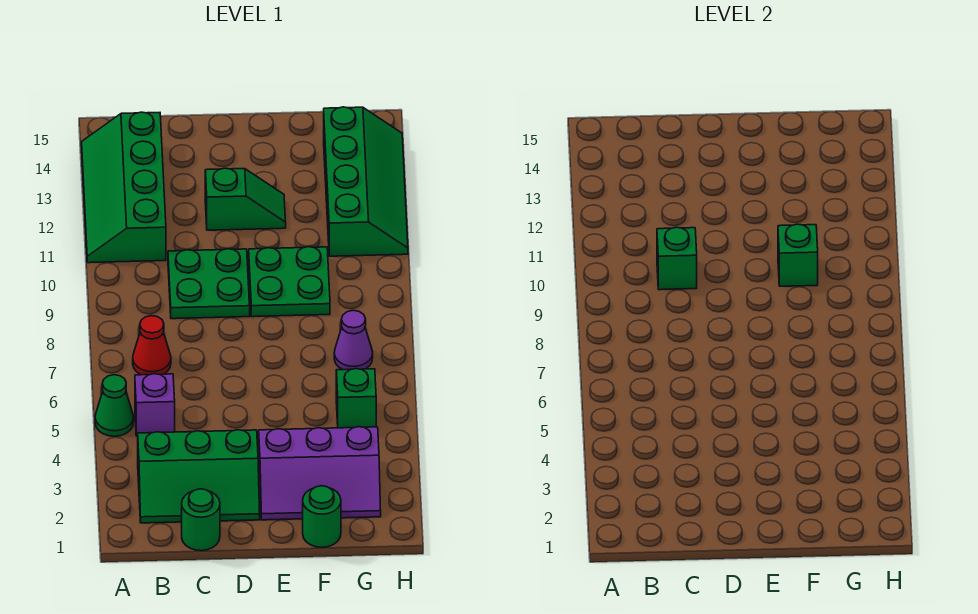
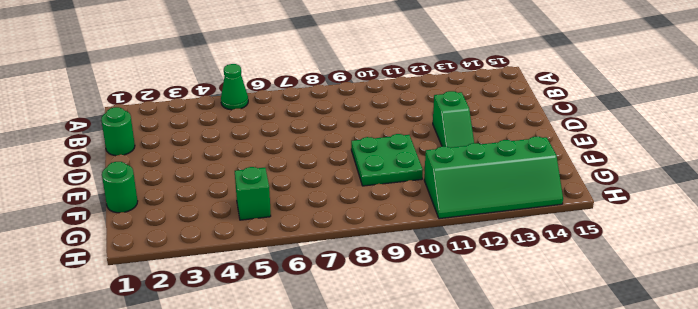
none -> green slope A11:B14 level 1 top B
none -> green slope B2:D3 level 1 top 3
none -> purple brick B5 level 1

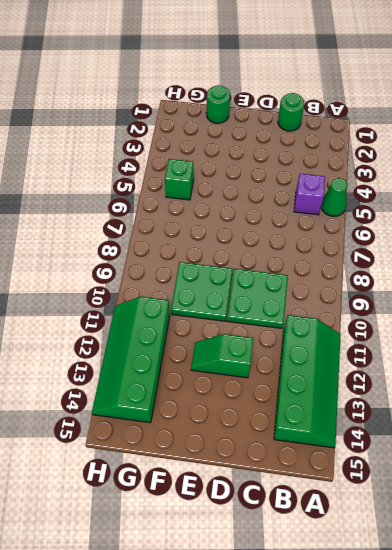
none -> green slope B2:D3 level 1 top 3
none -> red cone B7 level 1
none -> purple slope E2:G3 level 1 top 3

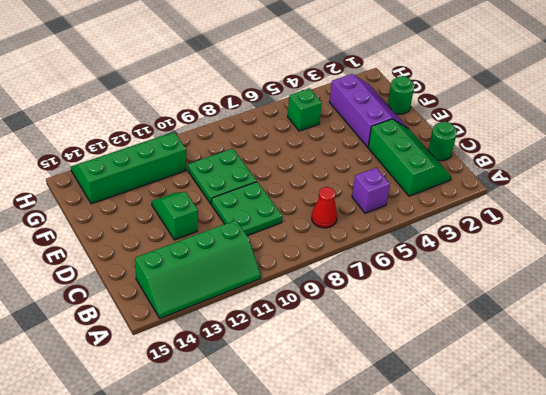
none -> green cone A5 level 1
none -> purple cone G7 level 1
none -> green brick C10 level 2

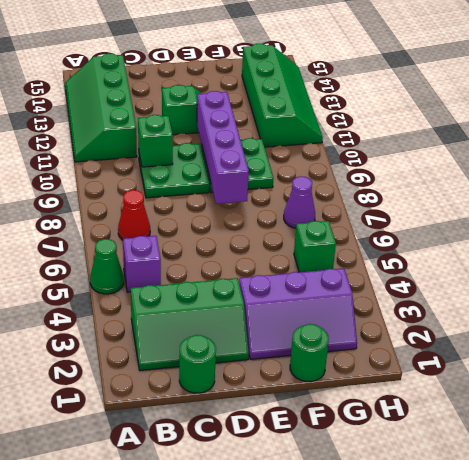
purple brick E8:E11 level 2 -> none
none -> green brick F10 level 2

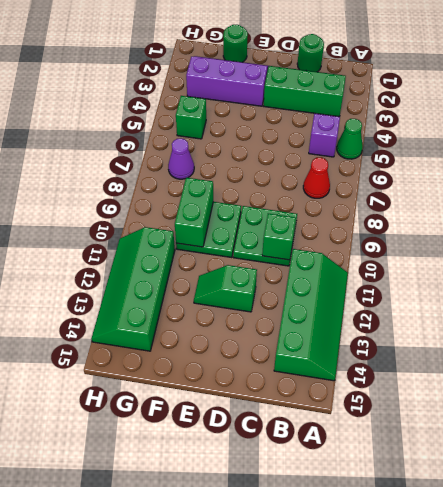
green brick F9:F10 level 2 -> green brick F10 level 2

